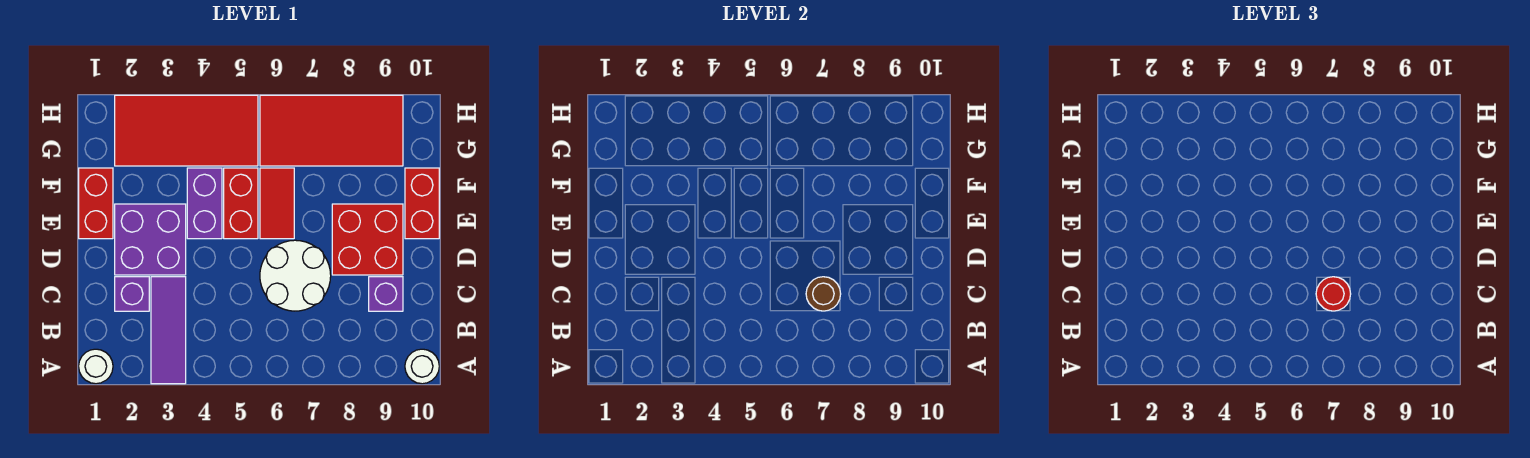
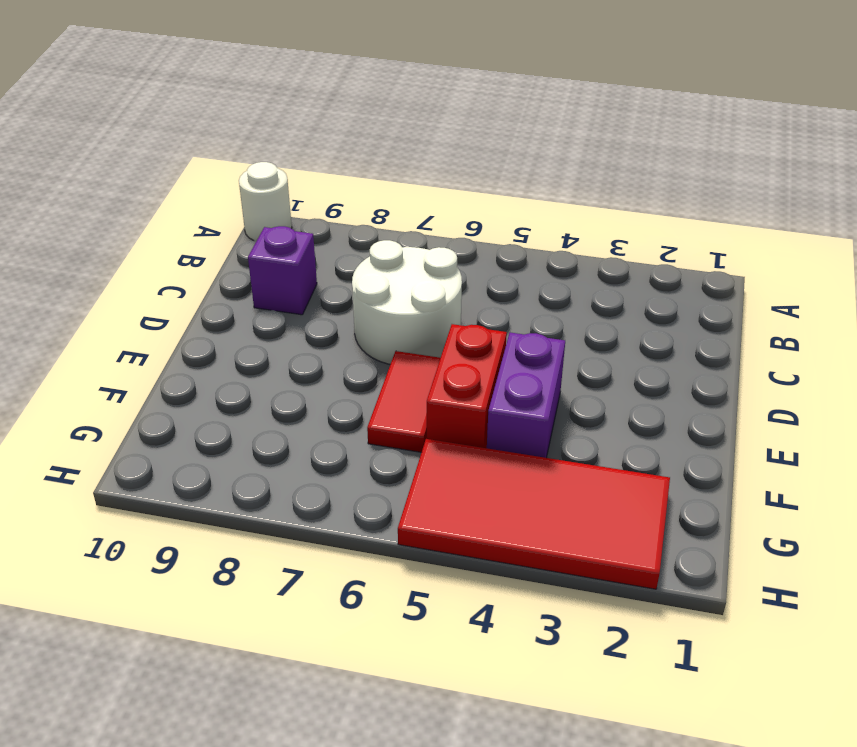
none -> white round brick A1 level 1
none -> purple tile A3:C3 level 1
none -> purple brick C2 level 1

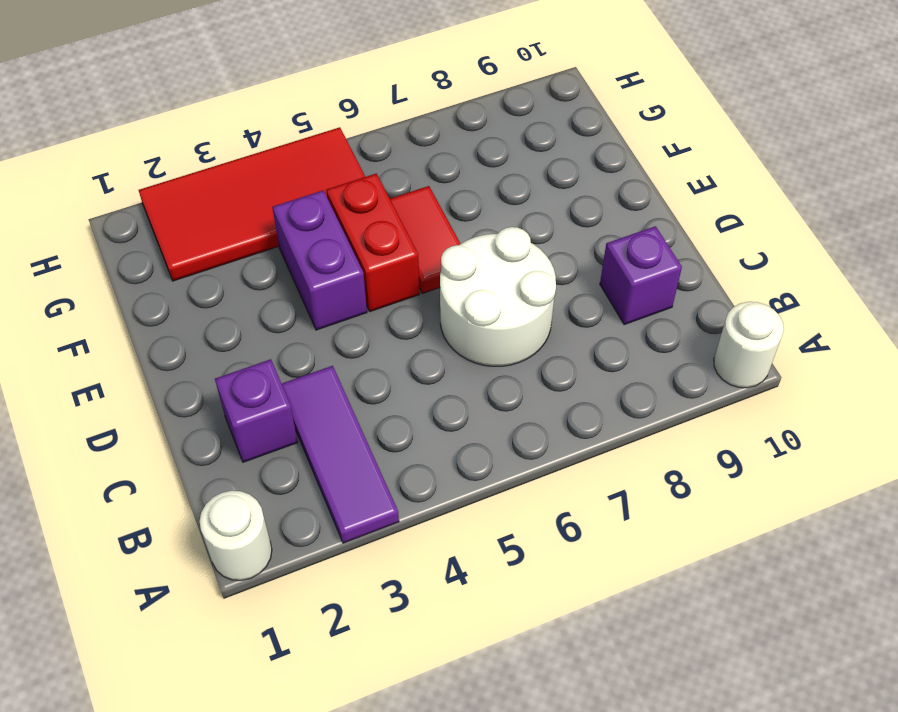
none -> purple brick D2:E3 level 1
none -> red brick D8:E9 level 1
none -> red brick E1:F1 level 1

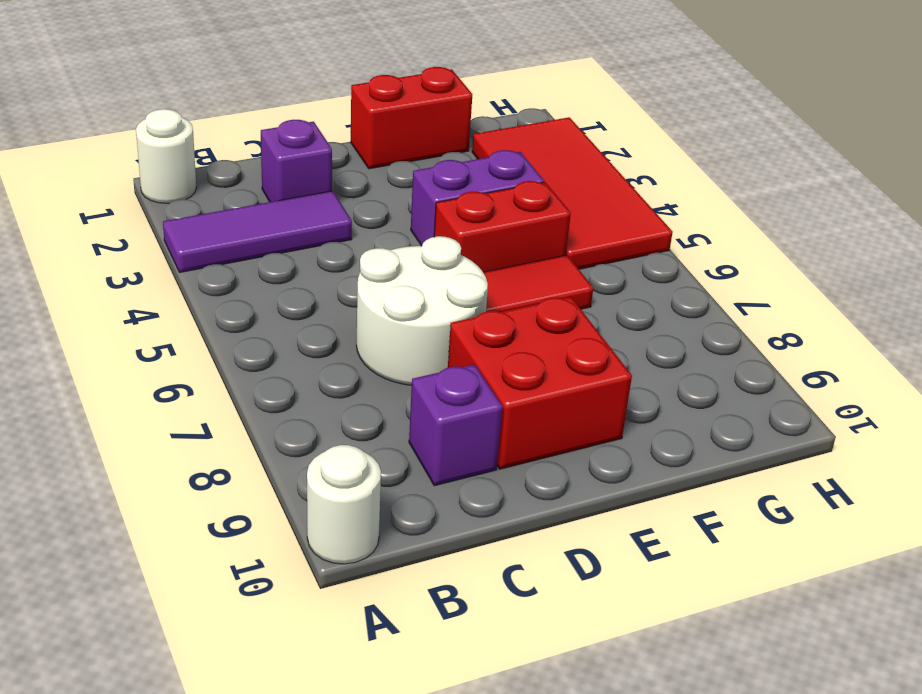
none -> purple brick D2:E3 level 1
none -> red brick E10:F10 level 1
none -> red tile G6:H9 level 1

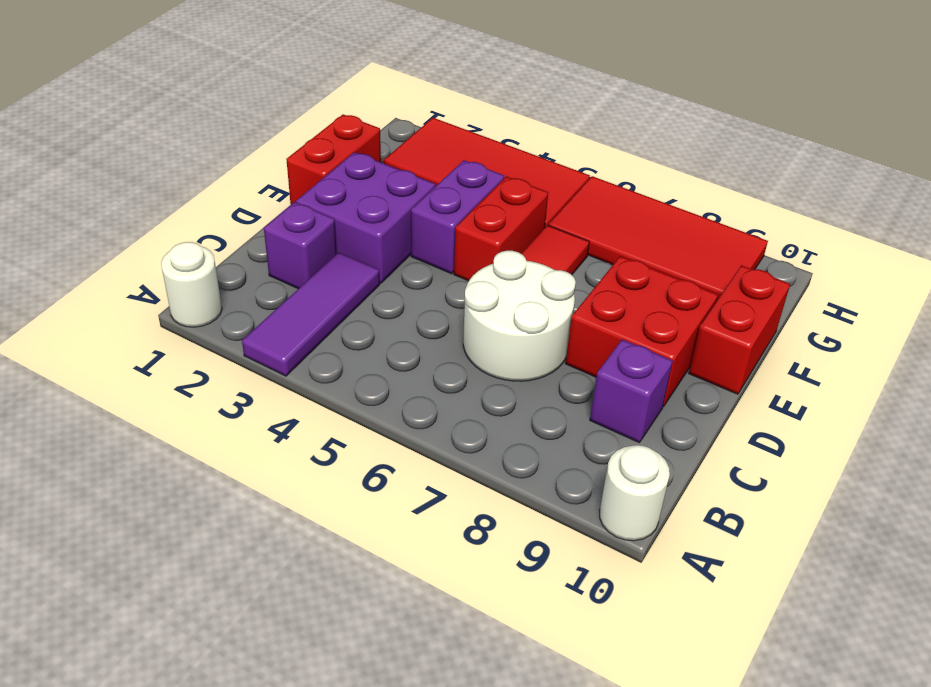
none -> brown round brick C7 level 2
none -> red round brick C7 level 3

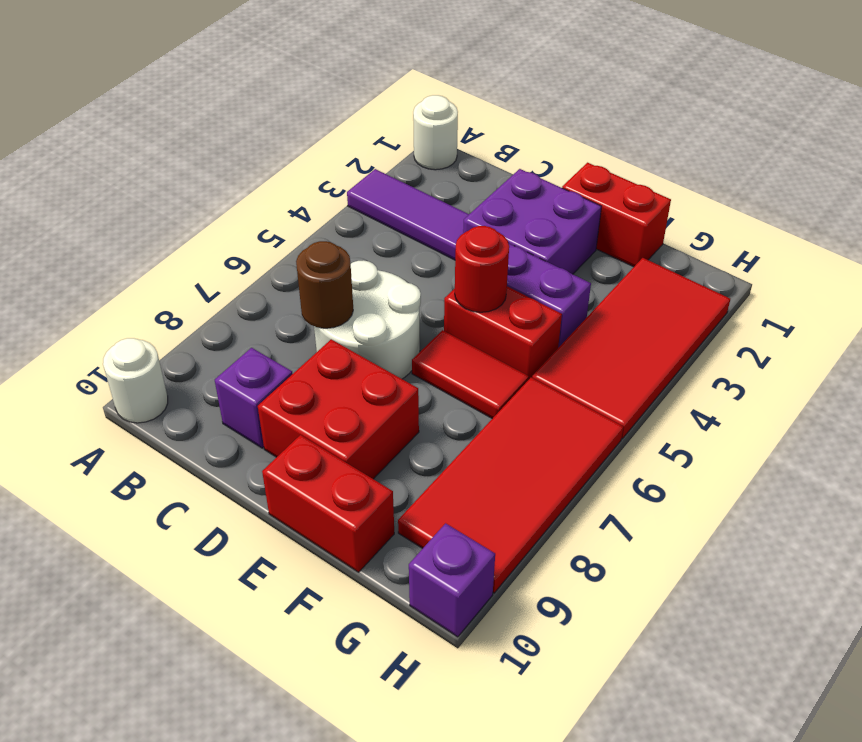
red round brick E5 level 2 -> red round brick C7 level 3
purple brick H10 level 1 -> purple brick C2 level 1

